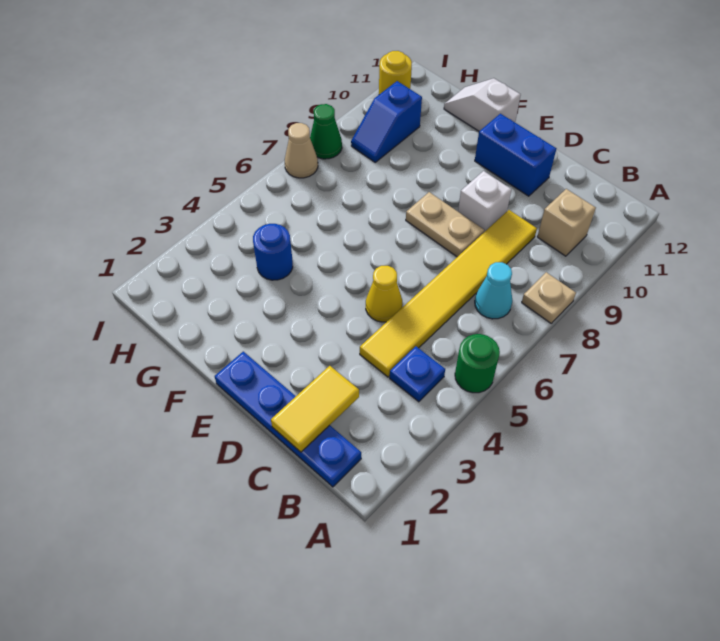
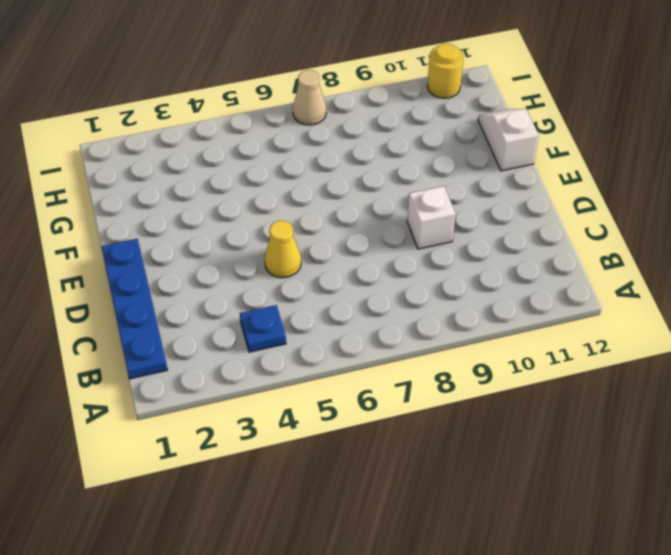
none -> green round brick A5 level 1
none -> tan plate A8 level 1
none -> cyan cone B7 level 1

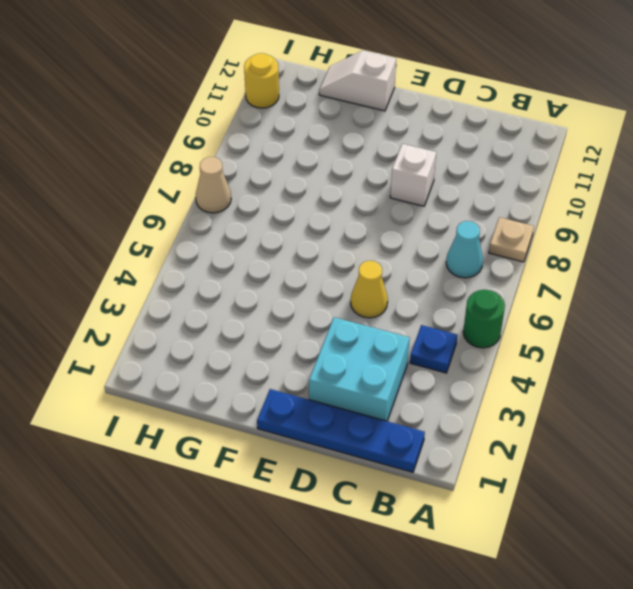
cyan brick C2:D3 level 1 -> none
none -> tan brick B10 level 1
none -> yellow tile C4:C9 level 1
none -> tan plate D8:E8 level 1

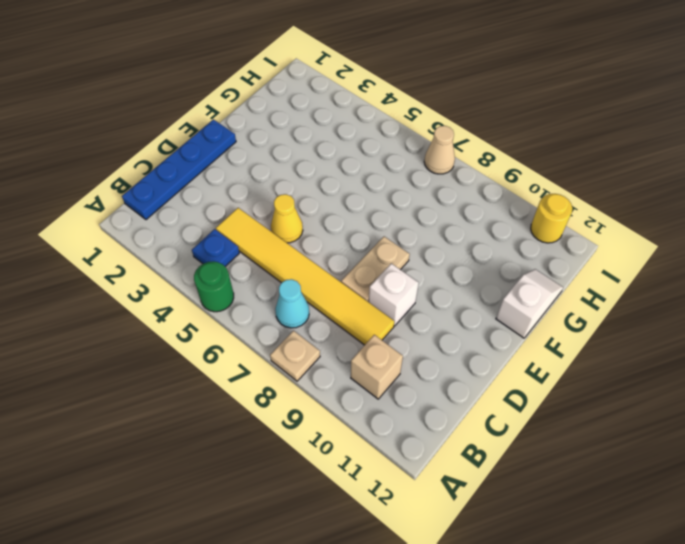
none -> blue brick D11:E11 level 1
none -> blue round brick G4 level 1
none -> blue slope H9:H10 level 1 top 10

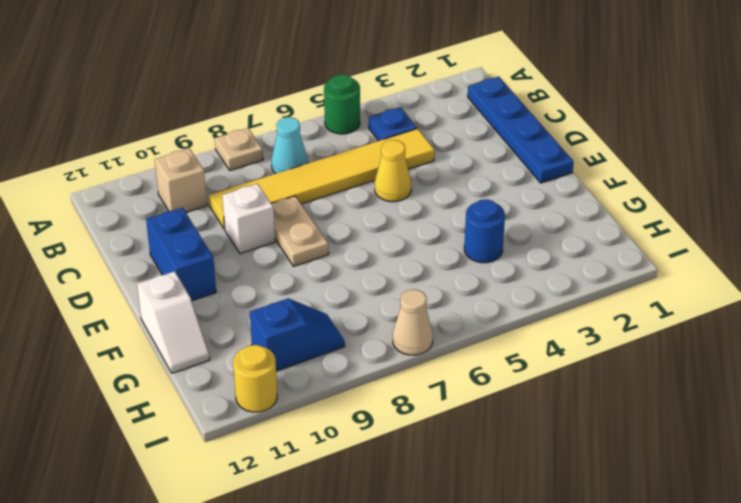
none -> green cone I8 level 1
none -> yellow tile C1:C2 level 2

